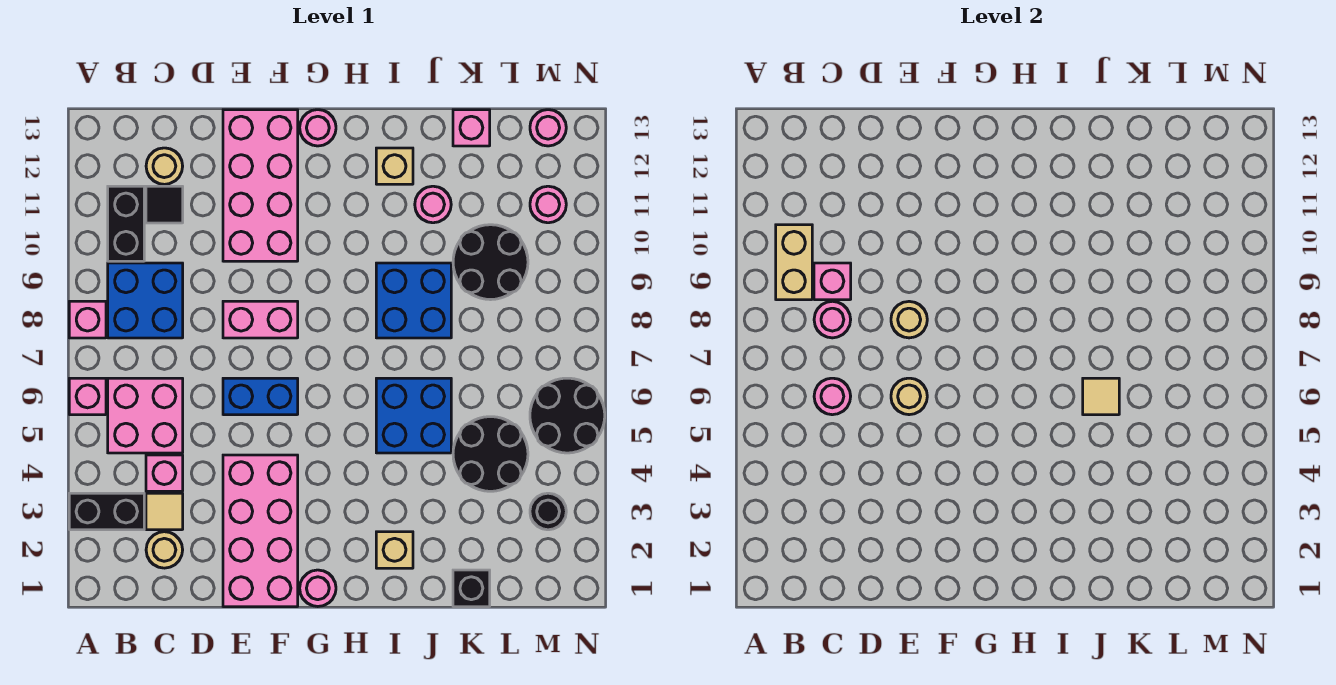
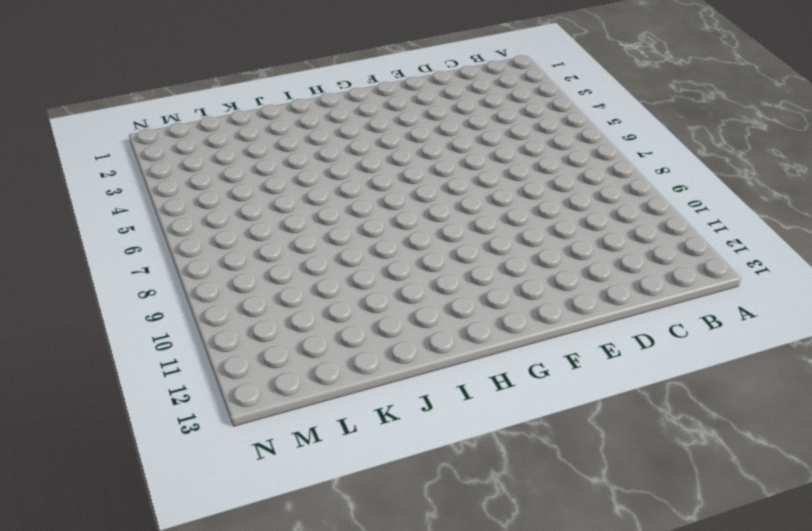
none -> black brick A3:B3 level 1
none -> pink brick A6 level 1
none -> pink brick A8 level 1
none -> pink brick B5:C6 level 1

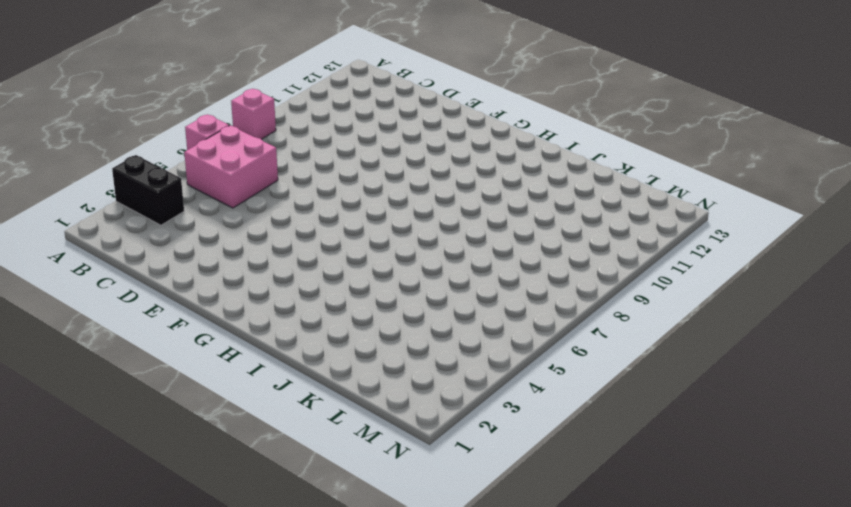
none -> blue brick B8:C9 level 1
none -> black brick B10:B11 level 1
none -> tan round brick C2 level 1
none -> tan tile C3 level 1

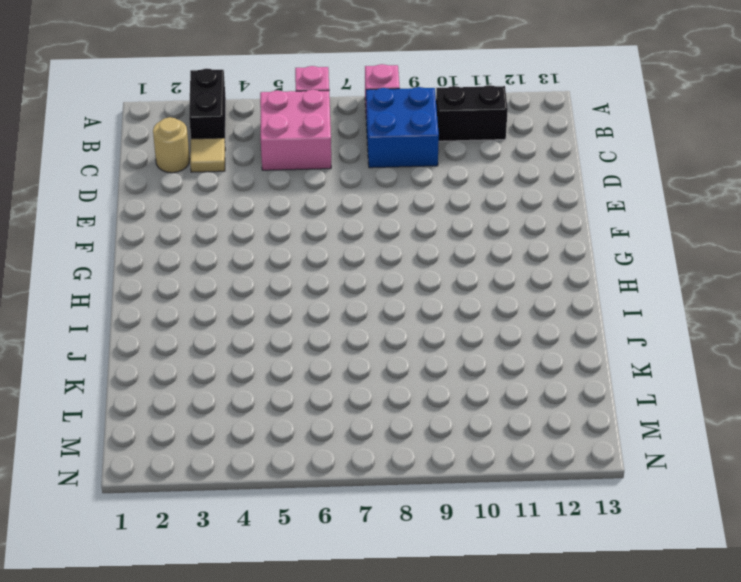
none -> pink brick C4 level 1
none -> black tile C11 level 1
none -> tan round brick C12 level 1
none -> pink brick E1:F4 level 1

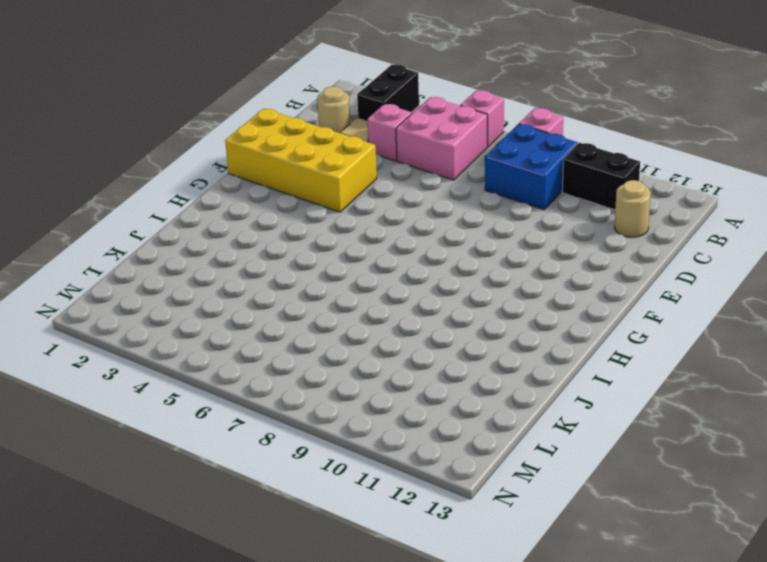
yellow brick E1:F4 level 1 -> pink brick E1:F4 level 1
none -> black tile C11 level 1
none -> blue brick E6:F6 level 1
none -> pink brick E8:F8 level 1
none -> pink brick E10:F13 level 1

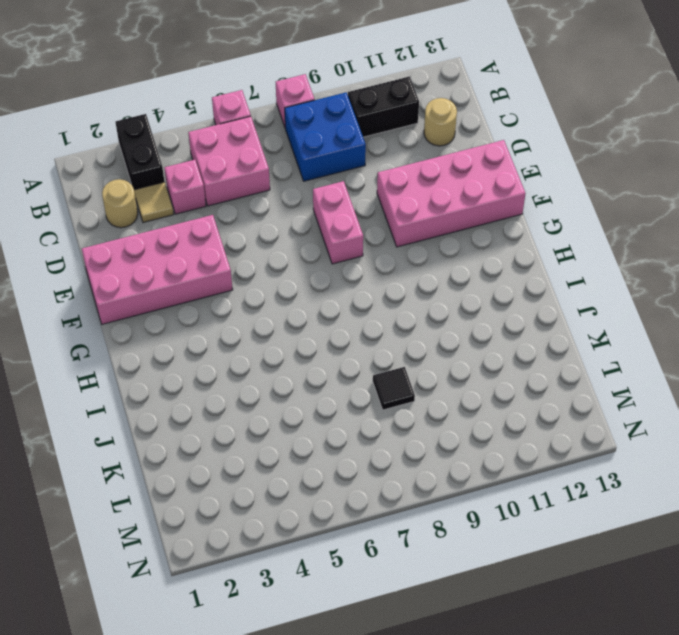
black tile K8 level 1 -> black tile C11 level 1
none -> blue brick E6:F6 level 1
none -> pink round brick G1 level 1
none -> pink round brick G13 level 1
none -> tan brick I2 level 1

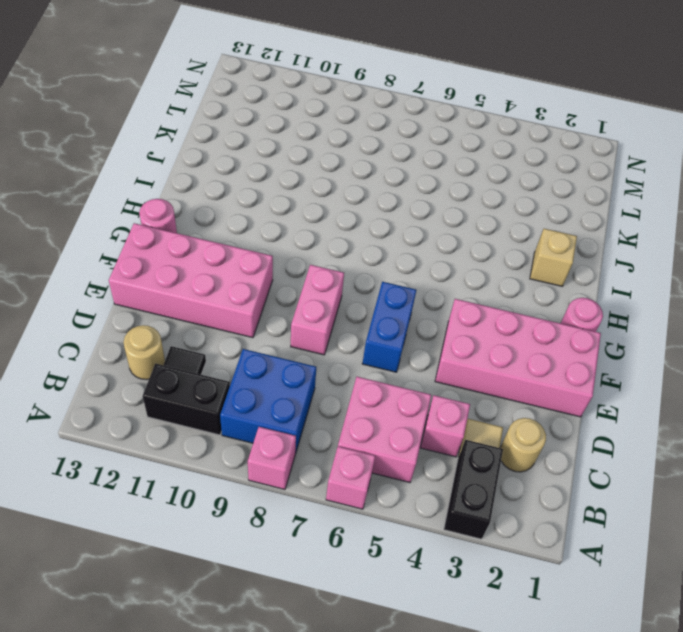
none -> blue brick I5:J6 level 1
none -> blue brick I8:J9 level 1
none -> tan brick I12 level 1
none -> pink round brick J11 level 1

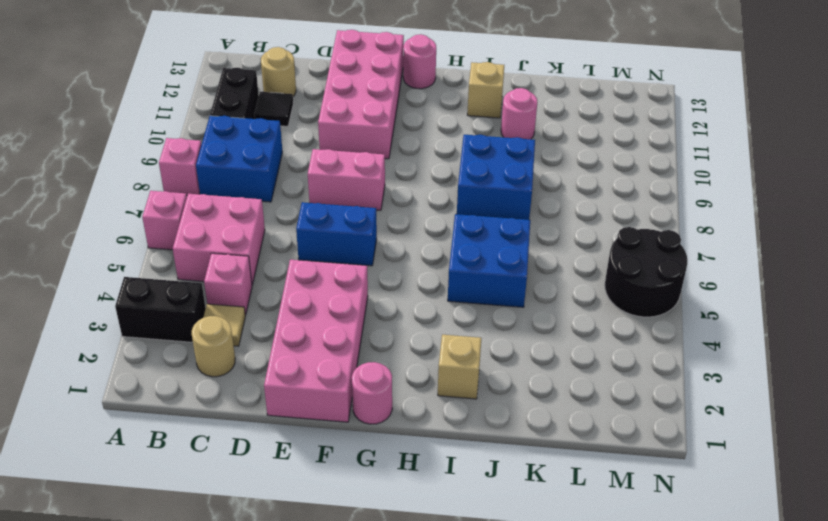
none -> black brick K1 level 1
none -> black round brick K4:L5 level 1
none -> black round brick K9:L10 level 1
none -> pink brick K13 level 1

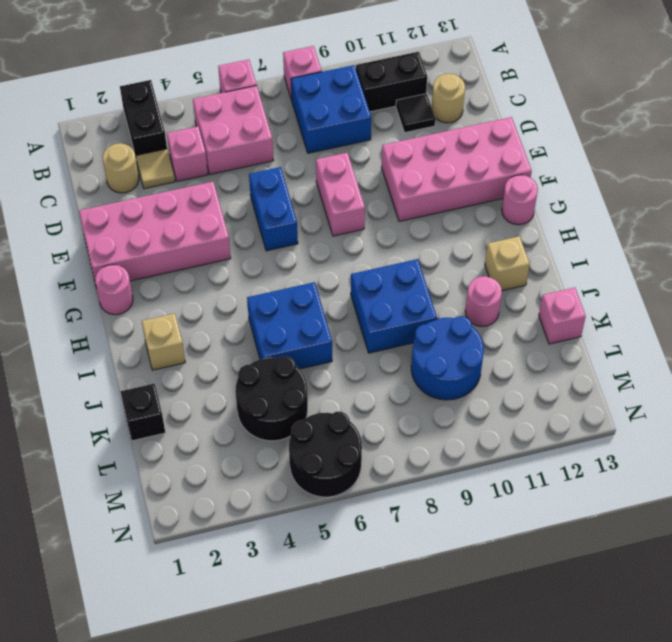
blue round brick K9:L10 level 1 -> black round brick K9:L10 level 1
none -> black round brick M3 level 1
none -> pink round brick M11 level 1
none -> pink round brick M13 level 1
none -> tan brick B9:B10 level 2

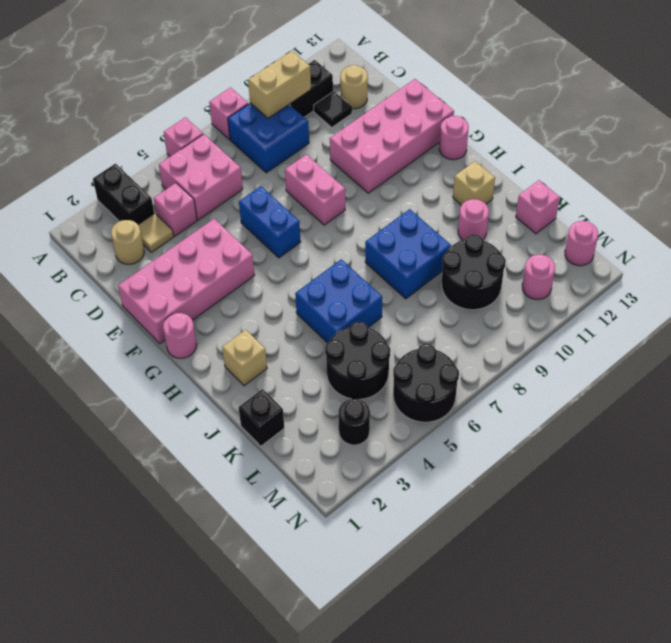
none -> pink round brick C6 level 2
none -> pink round brick C8 level 2
none -> pink brick C9 level 2
none -> tan round brick E6 level 2

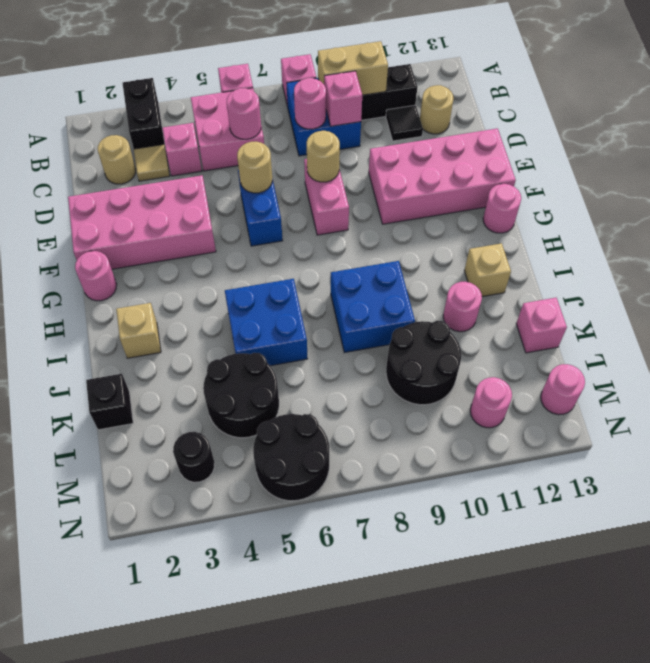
none -> tan tile J6 level 2

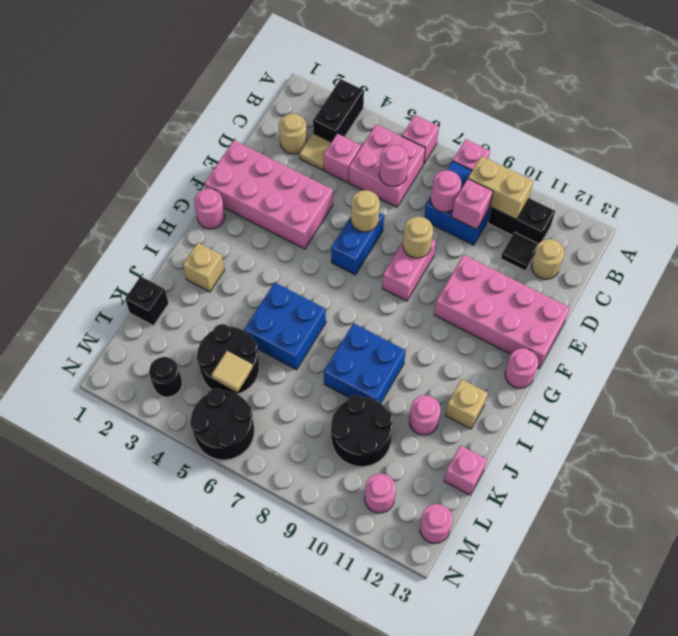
tan tile L5 level 2 -> tan tile J6 level 2

